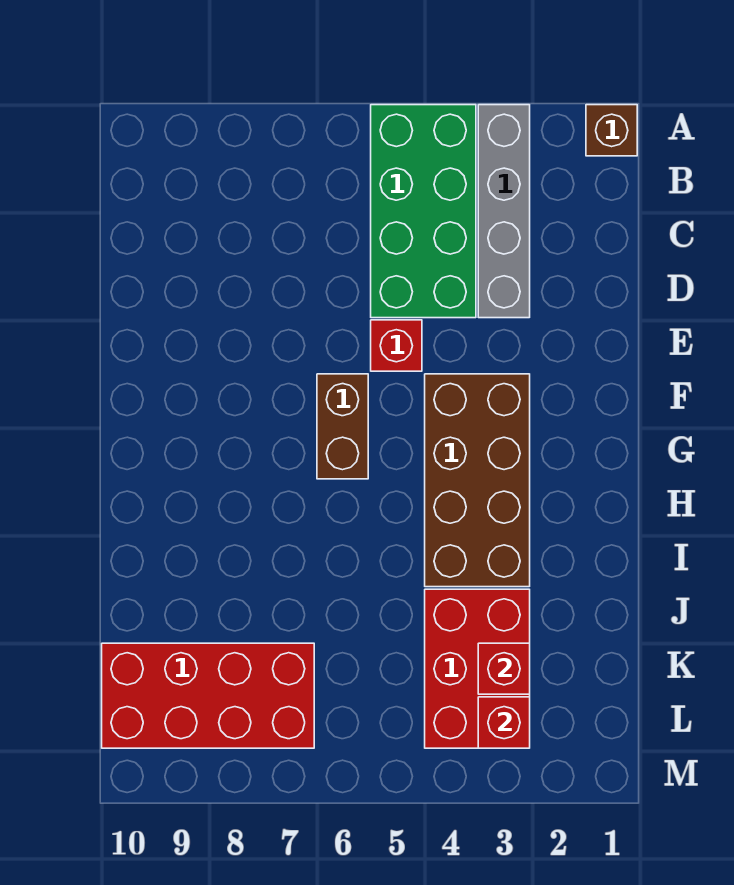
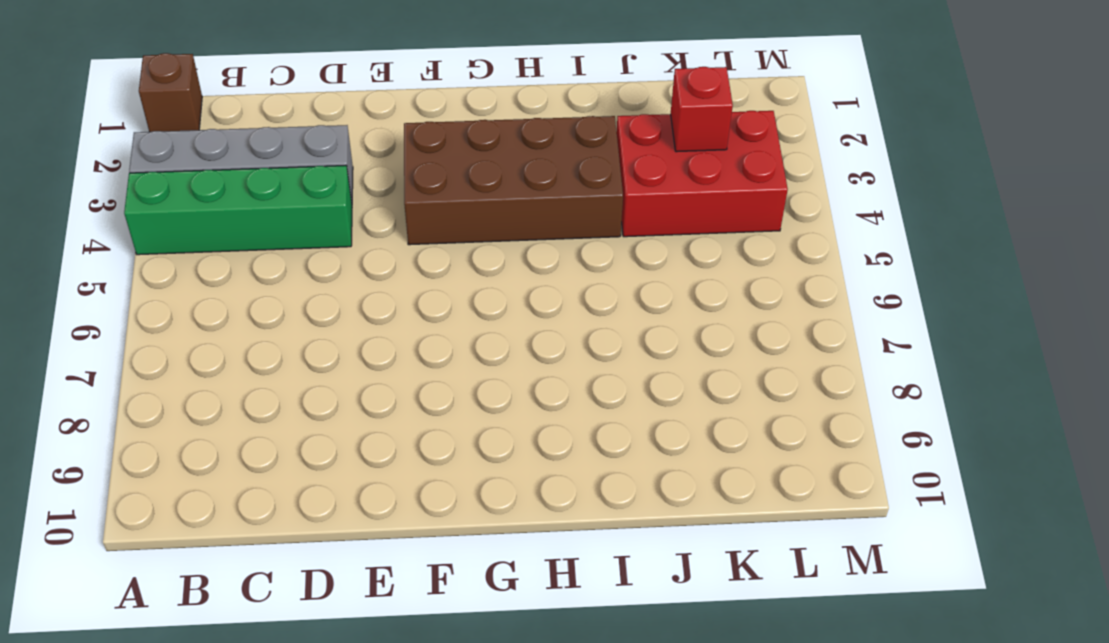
green brick A4:D4 level 1 -> green brick A4:D5 level 1
none -> red brick E5 level 1
none -> brown brick F6:G6 level 1

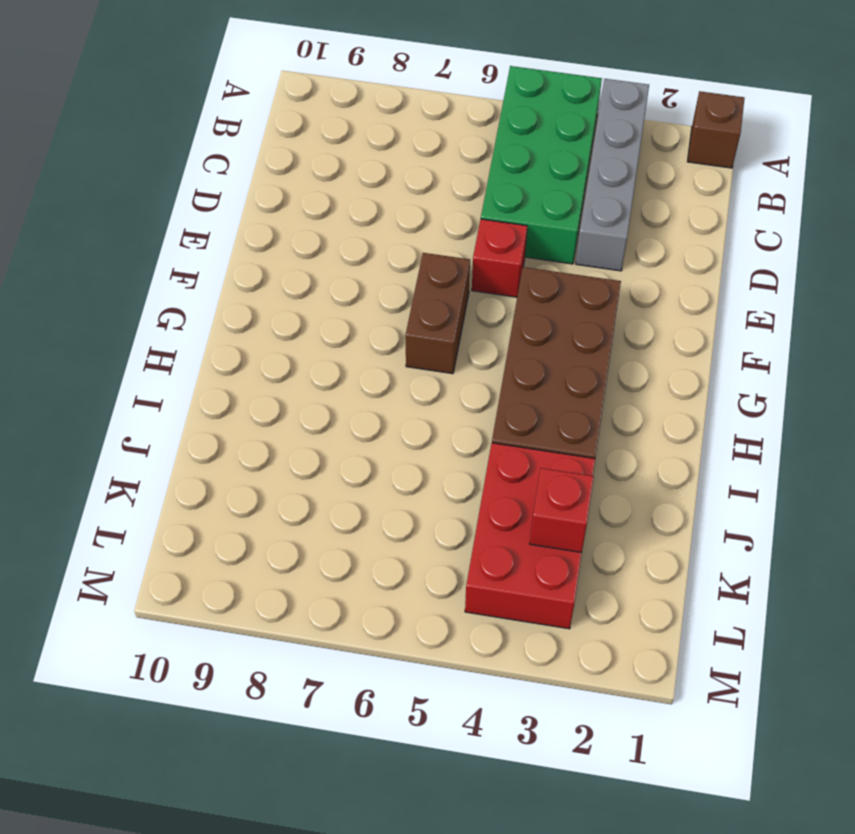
none -> red brick K7:L10 level 1
none -> red brick L3 level 2

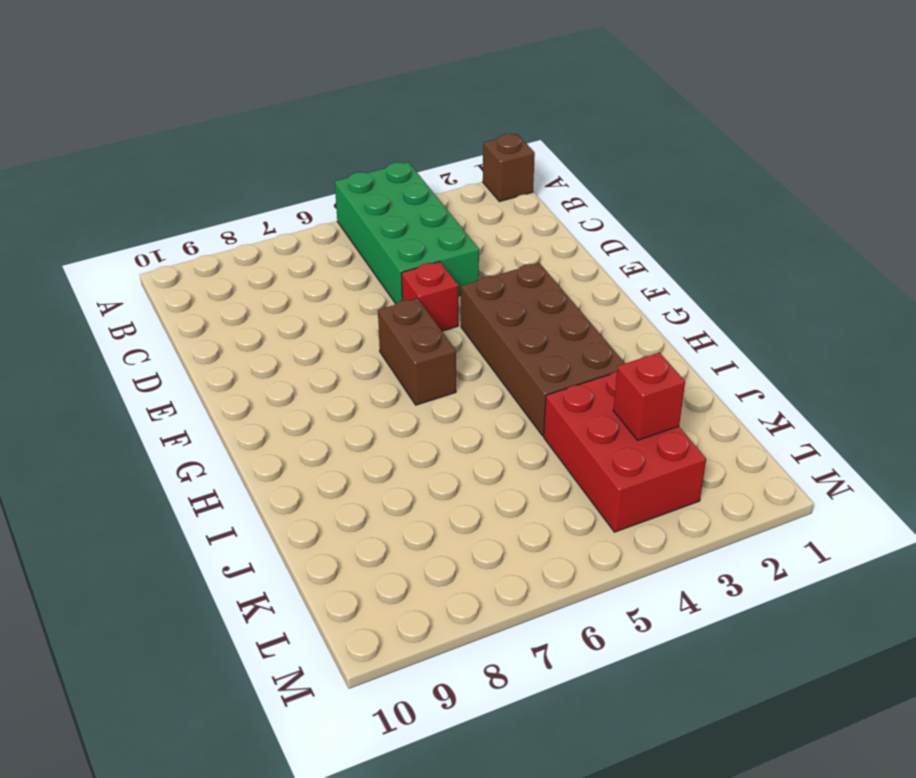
none -> grey brick A3:D3 level 1
none -> red brick K7:L10 level 1

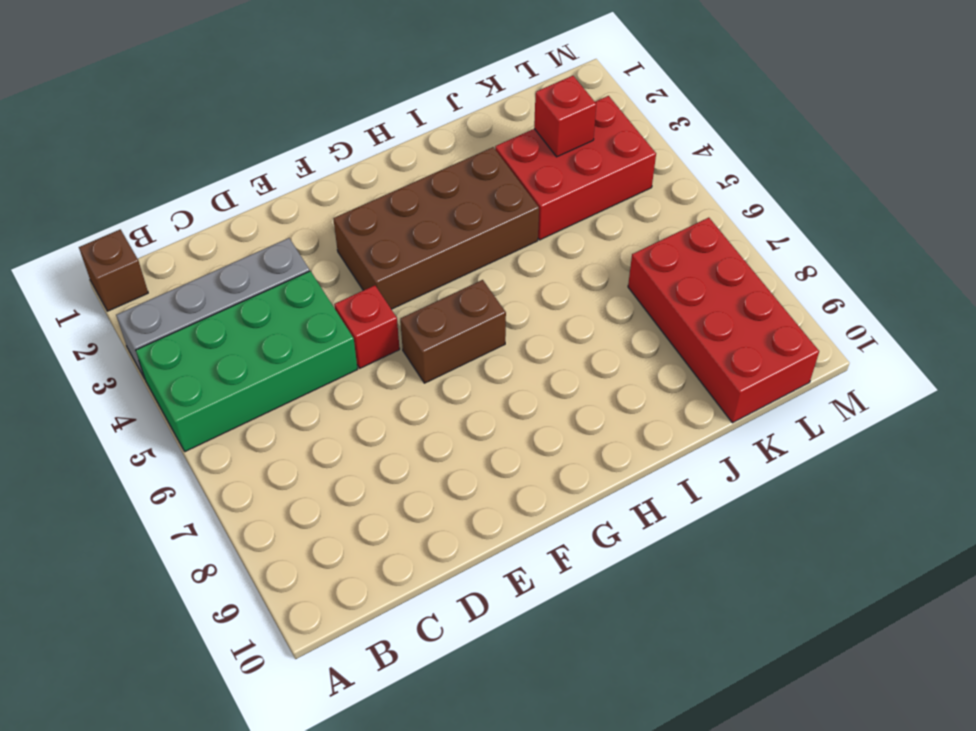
none -> red brick L3 level 2

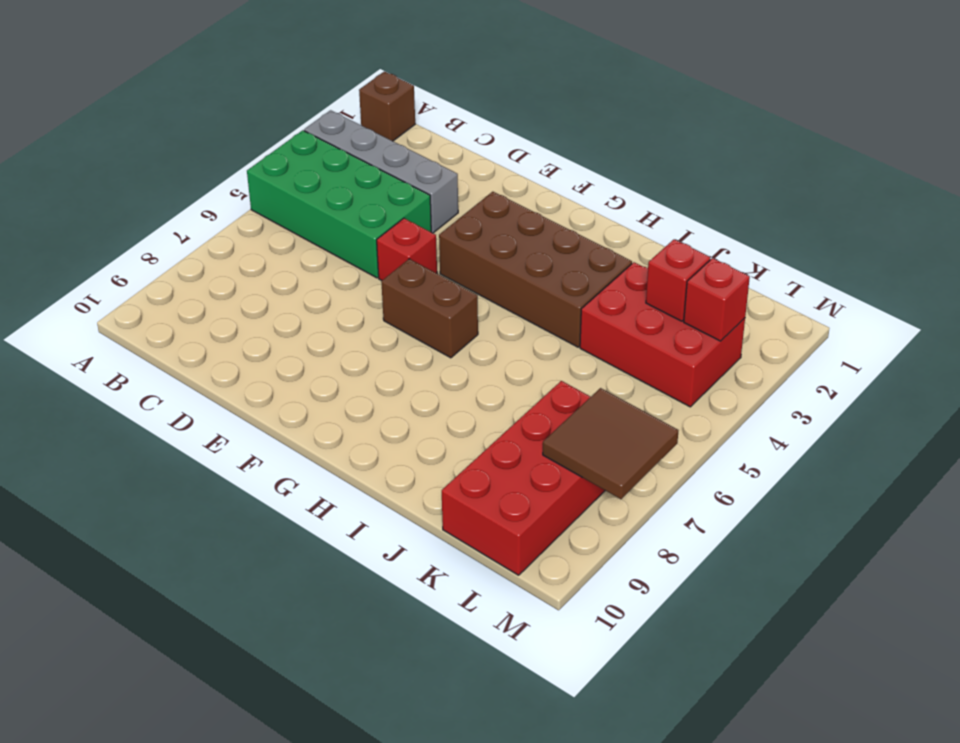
brown tile L7:M8 level 2 -> none

